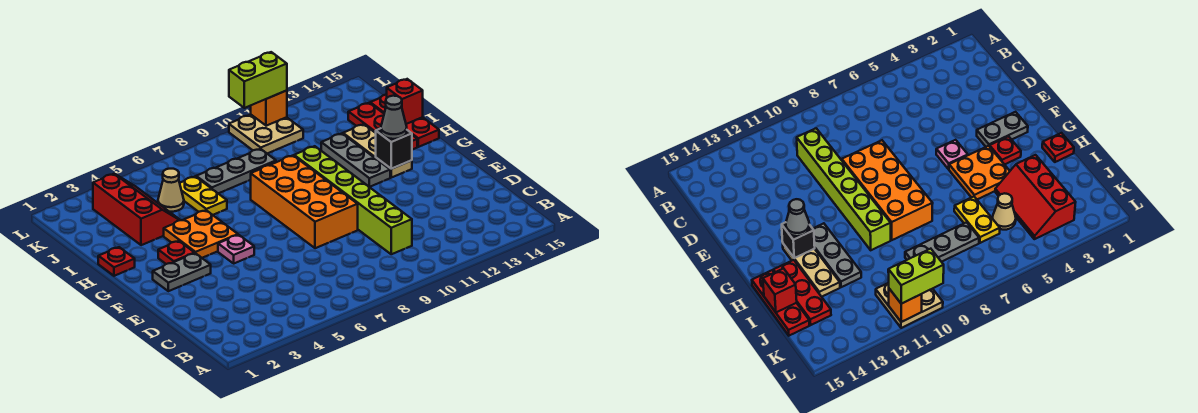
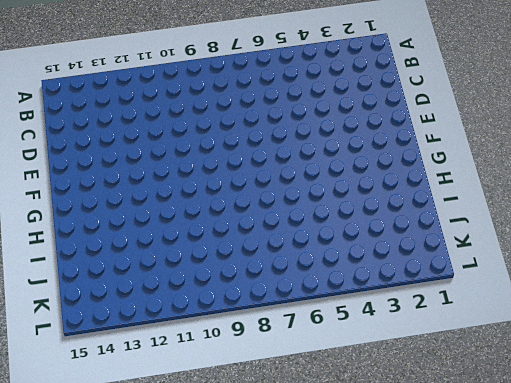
none -> lime brick C10:H10 level 1
none -> orange brick E8:H9 level 1
none -> grey plate F2:F3 level 1

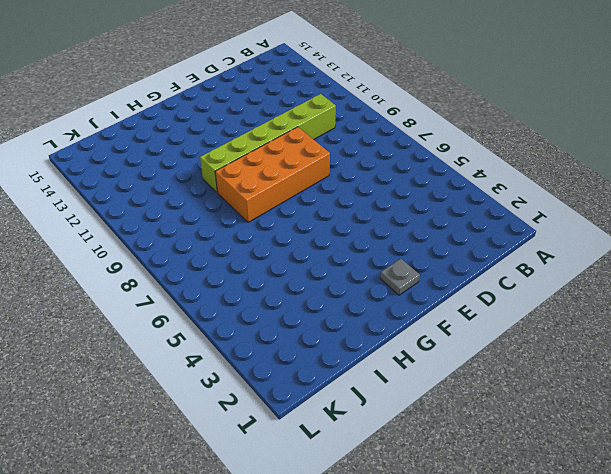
grey plate F2 level 1 -> grey plate F2:F3 level 1
none -> pink plate F5 level 1
none -> red plate G3 level 1
none -> orange plate G4:H5 level 1

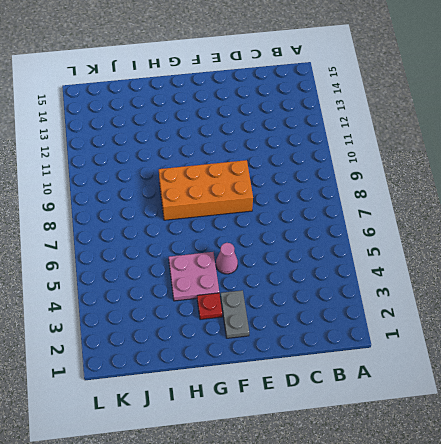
pink cone F5 level 1 -> pink plate F5 level 1
pink plate G4:H5 level 1 -> orange plate G4:H5 level 1
none -> lime brick C10:H10 level 1
none -> grey plate G12:I12 level 1
none -> tan plate G13:I13 level 1

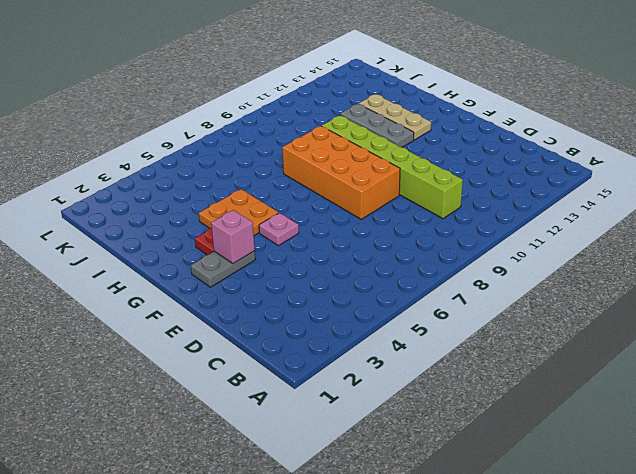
pink brick F3 level 2 -> none
none -> red plate H1 level 1
none -> red plate H14:J14 level 1
none -> red plate H15:J15 level 1

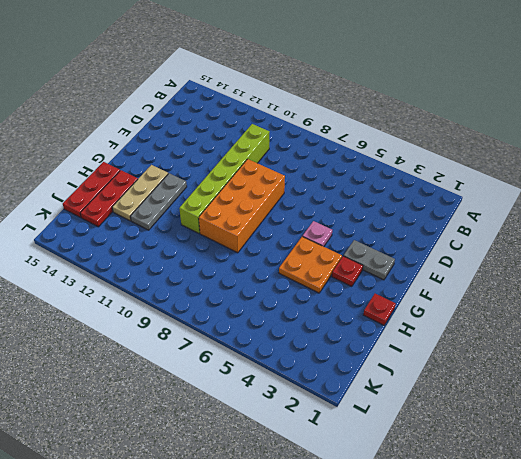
none -> red slope I3:K4 level 1 top 3
none -> yellow plate I6:J6 level 1
none -> tan cone J5 level 1

